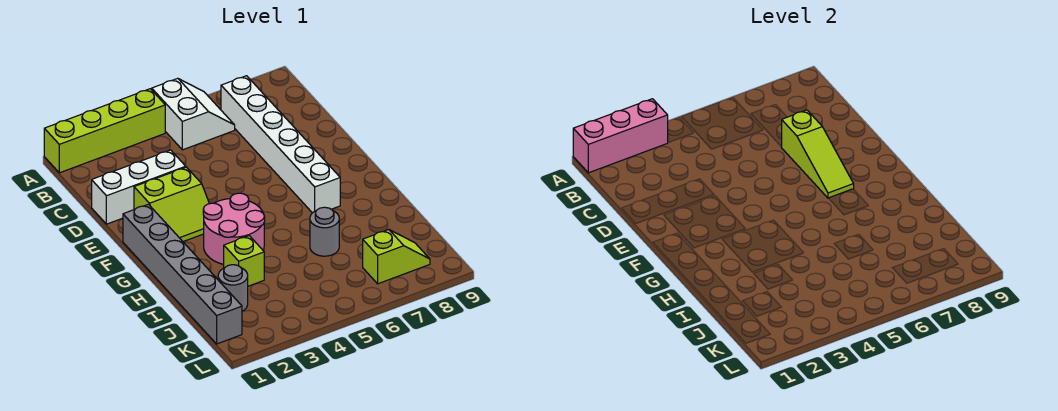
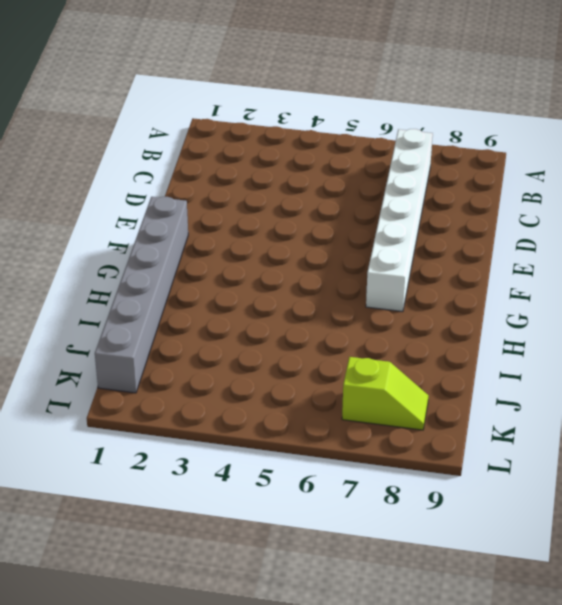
none -> lime brick A1:A4 level 1
none -> white slope A5:B6 level 1 top 5
none -> white brick D1:D3 level 1

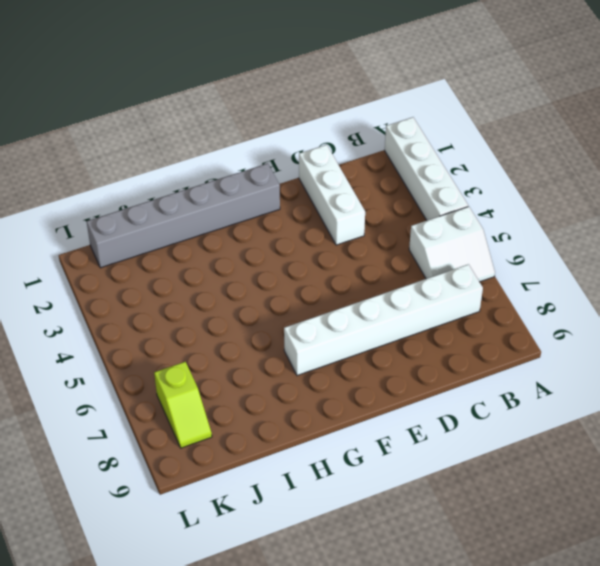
white brick A1:A4 level 1 -> lime brick A1:A4 level 1
none -> lime slope E2:F3 level 1 top E
none -> pink round brick G3:H4 level 1
none -> lime brick I3 level 1

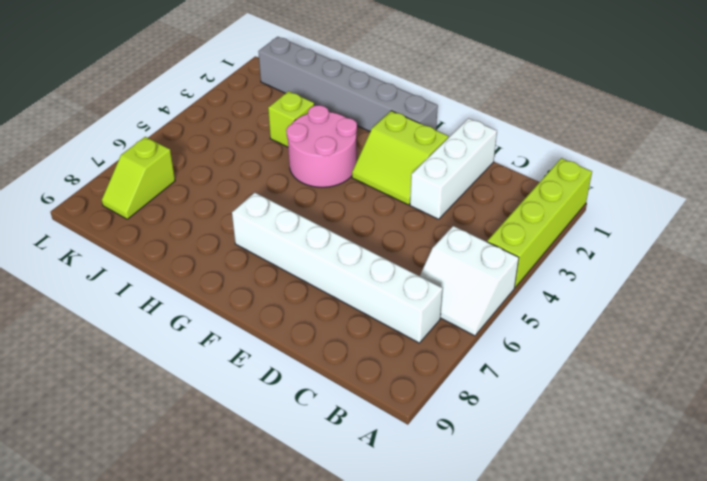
lime slope E2:F3 level 1 top 2 -> lime slope E2:F3 level 1 top E
none -> grey round brick I6 level 1
none -> grey round brick J2 level 1
none -> pink brick A1:A3 level 2

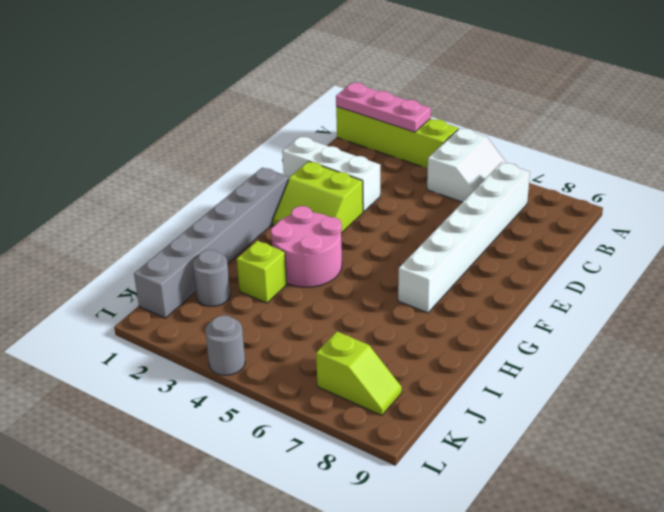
pink plate A1:A3 level 2 -> pink brick A1:A3 level 2
grey round brick L4 level 1 -> grey round brick I6 level 1
none -> lime slope D7:F7 level 2 top D

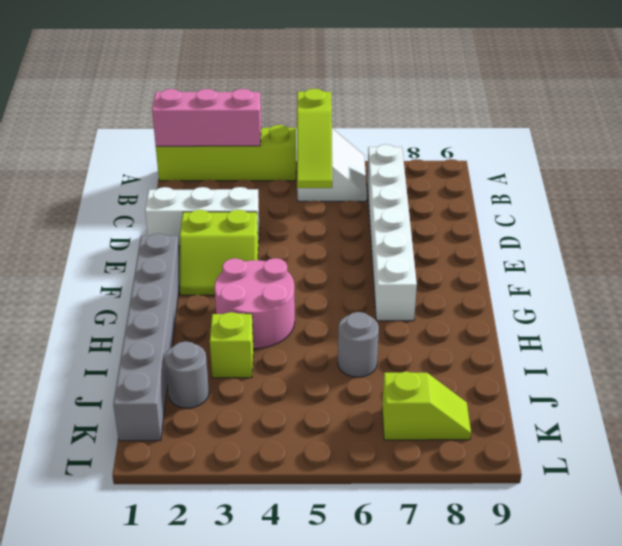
lime slope A5:C5 level 2 top A -> lime slope D7:F7 level 2 top D

